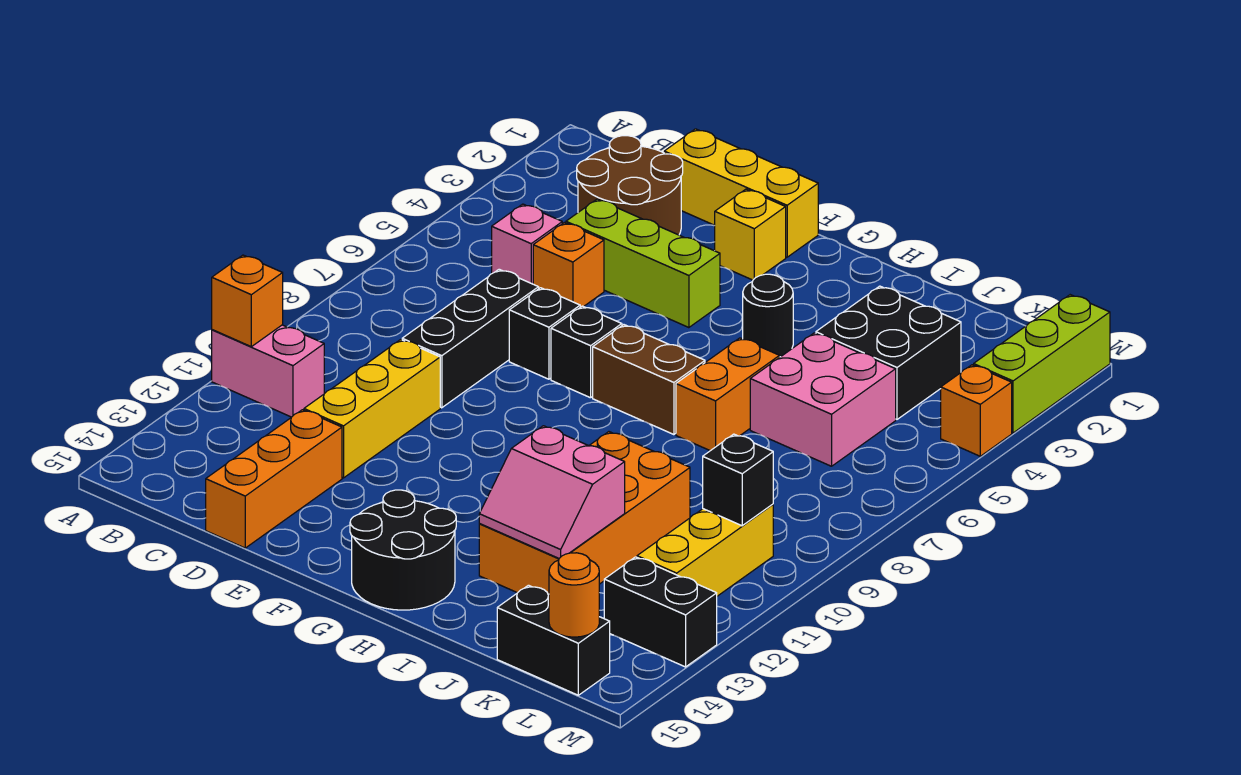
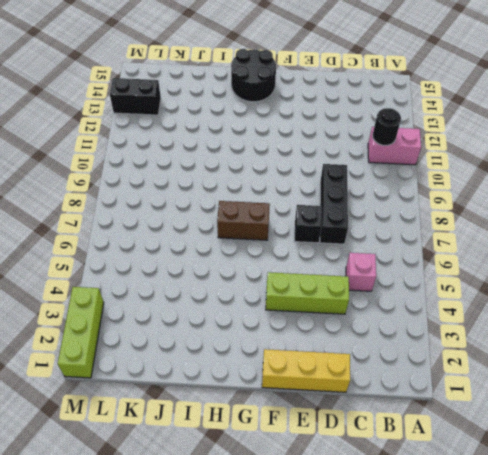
black round brick B11 level 2 -> black round brick H4 level 1
none -> brown round brick C2:D3 level 1
none -> orange brick D5 level 1
none -> yellow brick D10:D12 level 1

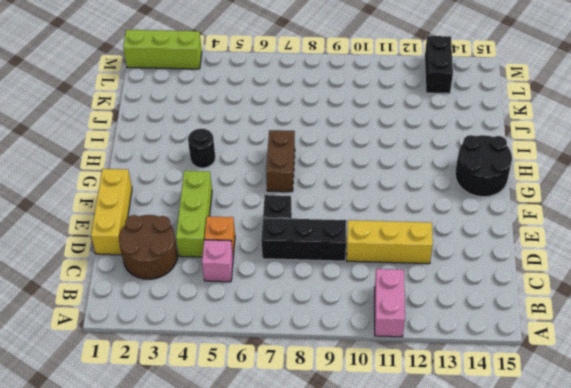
none -> orange brick D13:D15 level 1
none -> yellow brick F2 level 1
none -> black brick F7 level 1

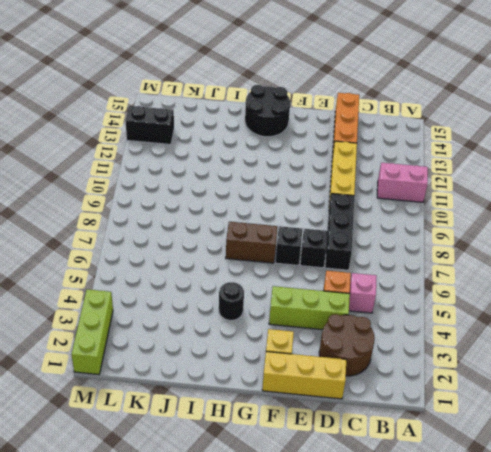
none -> orange brick I6:I7 level 1
none -> orange brick I10:J13 level 1
none -> black brick J3:K4 level 1

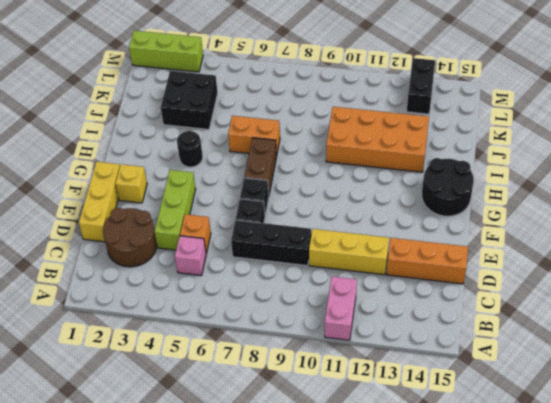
none -> pink brick J5:K6 level 1
none -> black brick K15:L15 level 1
none -> yellow brick L10:L12 level 1

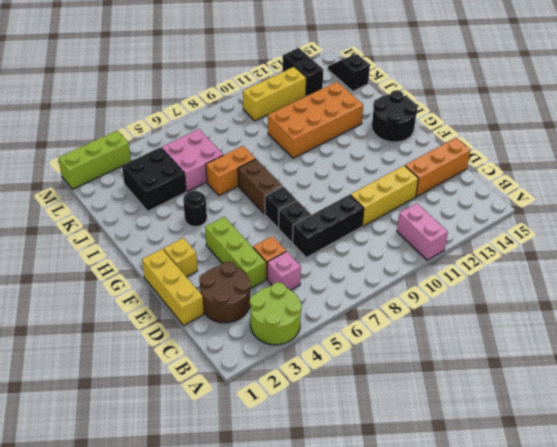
lime round brick A3:B4 level 1 -> none
black slope K15:L15 level 1 top K -> black brick K15:L15 level 1
none -> orange brick M4 level 1
none -> orange brick A11 level 2
none -> pink slope I12:J13 level 2 top 12

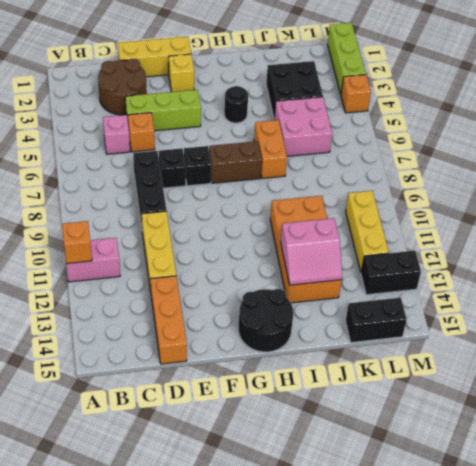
none -> black brick L10 level 2
none -> orange round brick L15 level 2

